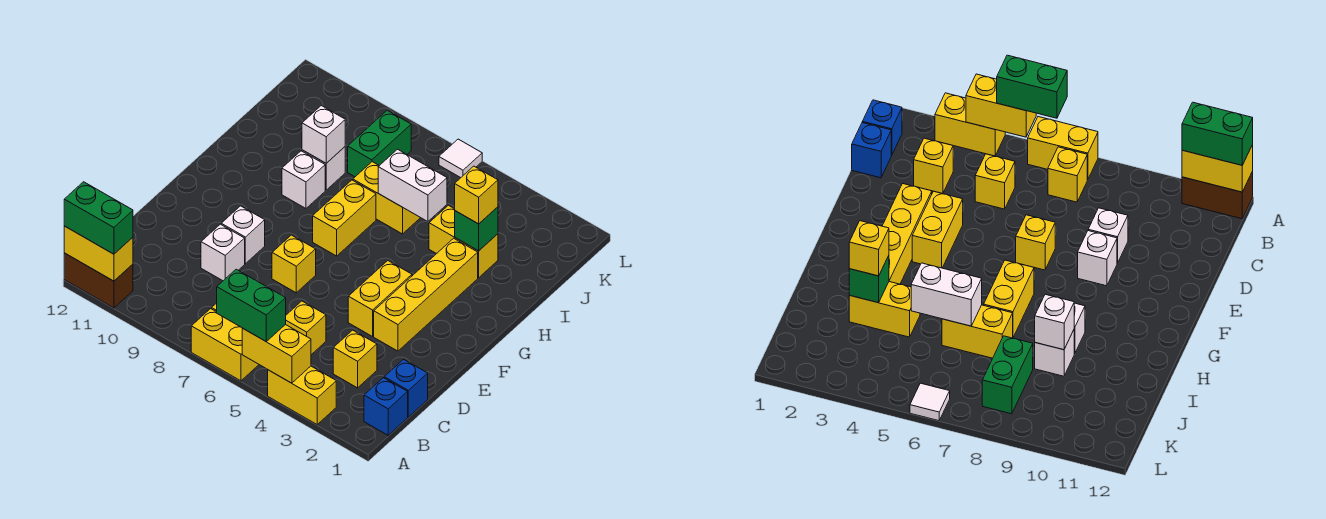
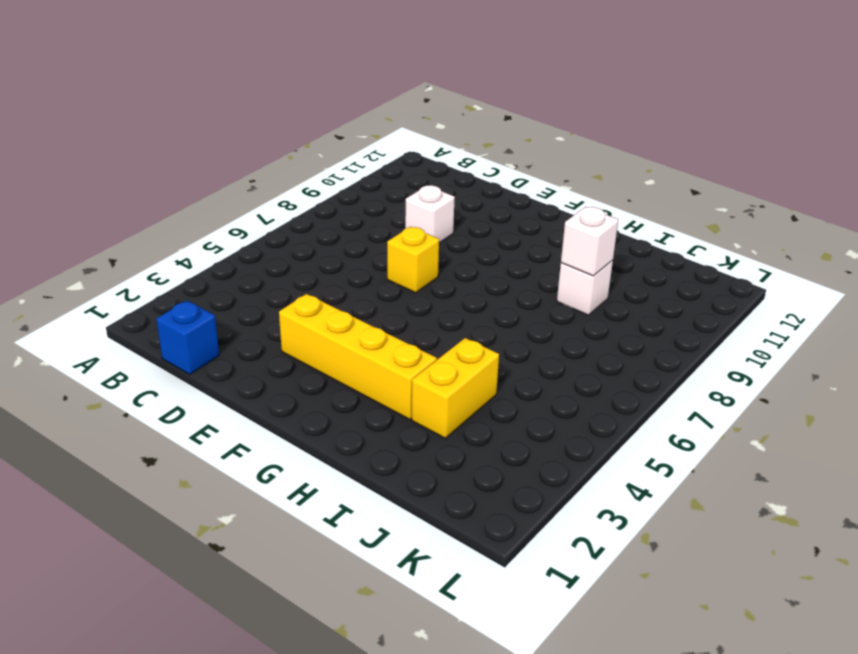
none -> yellow brick A3:A4 level 1
none -> yellow brick A6:A7 level 1
none -> brown brick A11:A12 level 1

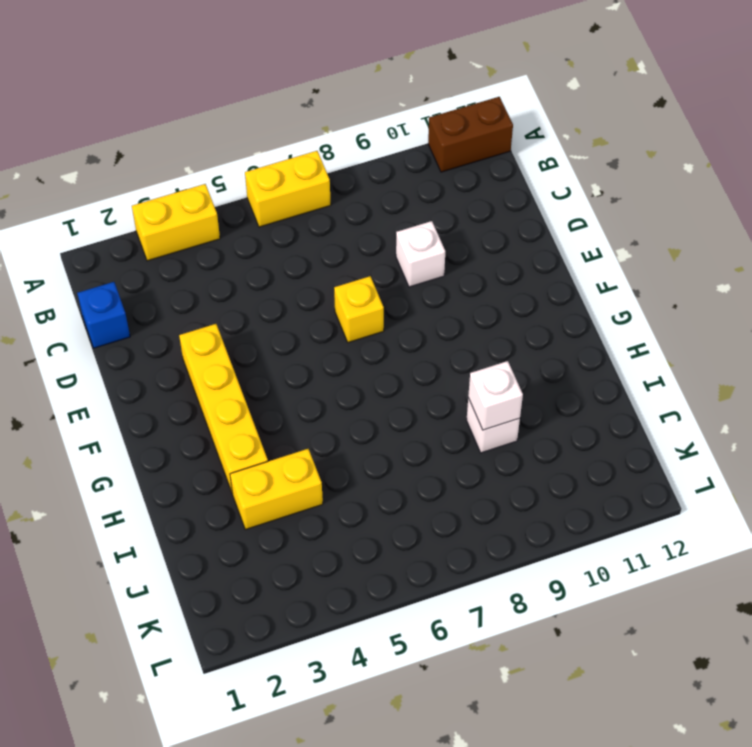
none -> blue brick B1 level 1
none -> yellow brick B7 level 1
none -> yellow brick C3 level 1

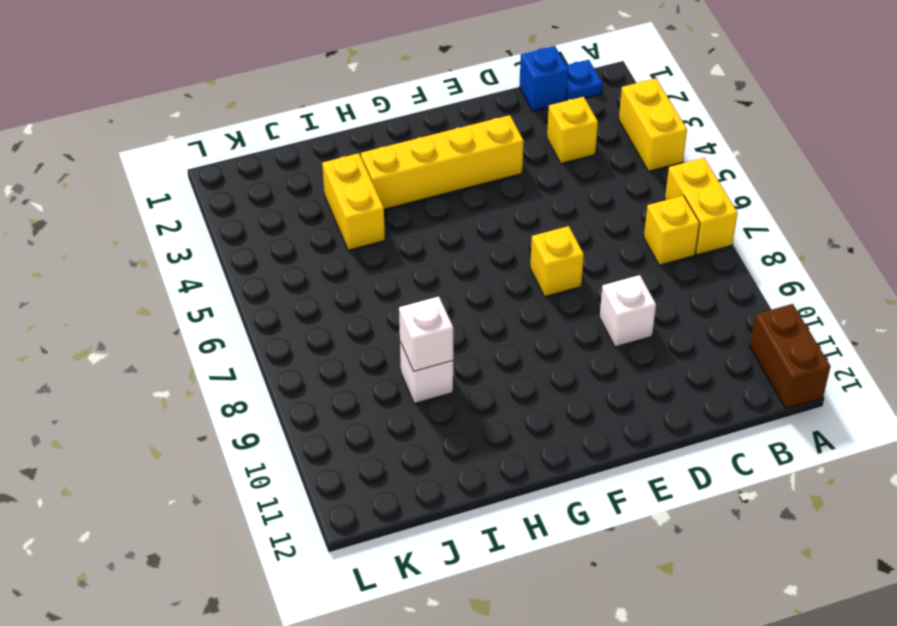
blue plate B1 level 1 -> blue brick B1 level 1
none -> yellow brick C5 level 1
none -> yellow brick E4:F4 level 1
none -> white brick E9 level 1

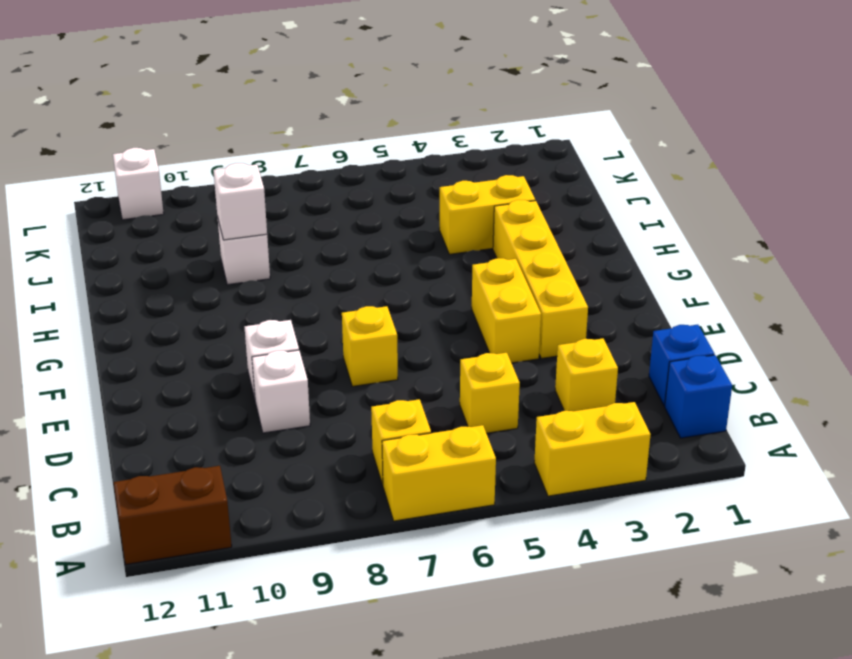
white brick L11 level 1 -> white brick H9 level 1
none -> yellow brick G7:H7 level 1
none -> yellow brick I6:I7 level 1
none -> green brick J8:K8 level 1

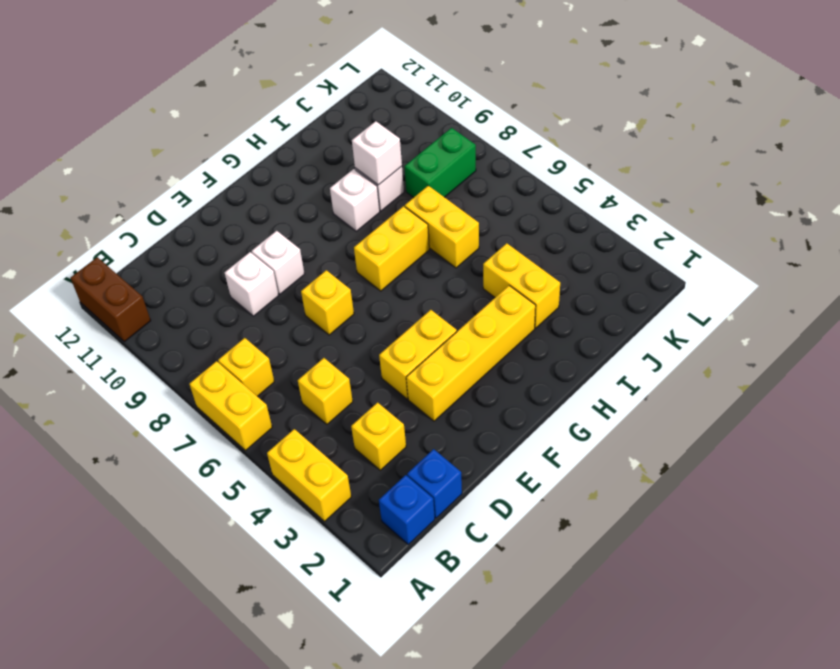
none -> white tile L6 level 1
none -> yellow brick A4:A5 level 2
none -> yellow brick A11:A12 level 2

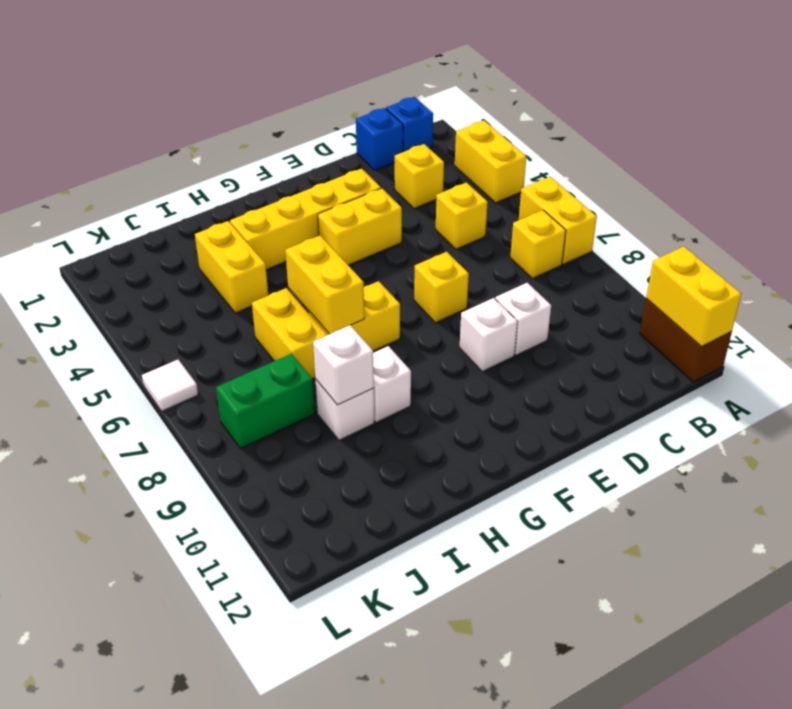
yellow brick H6:H7 level 2 -> yellow brick A4:A5 level 2
none -> green brick I3 level 2
none -> white brick I5:I6 level 2
none -> green brick A5:A6 level 3

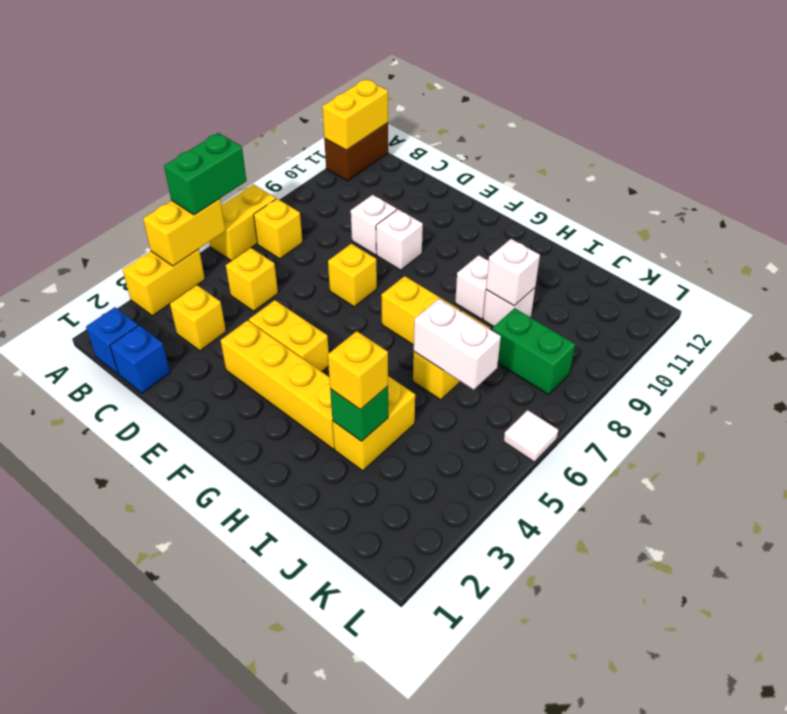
white brick I6:J6 level 2 -> white brick I5:I6 level 2
none -> green brick A11:A12 level 3

